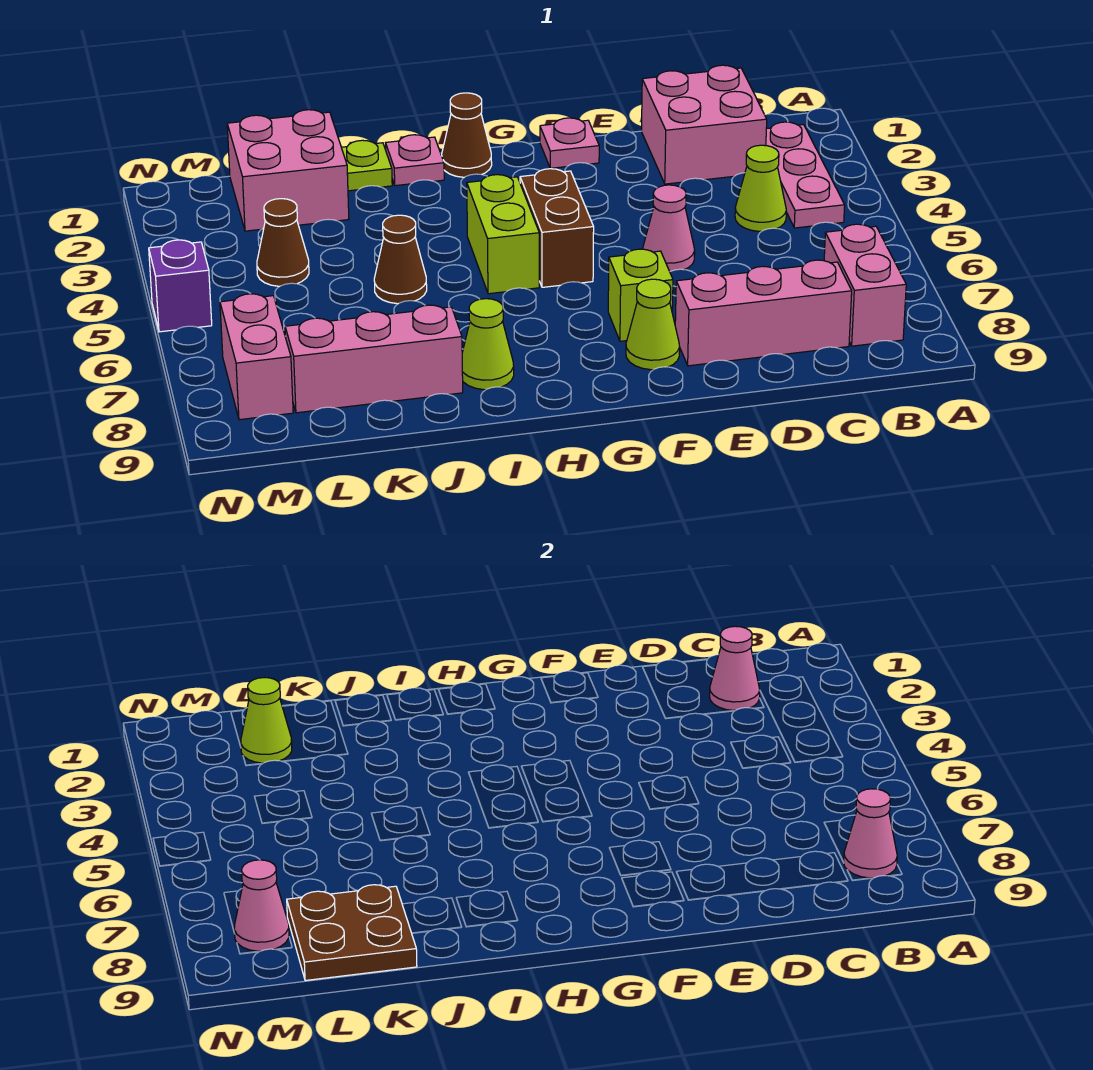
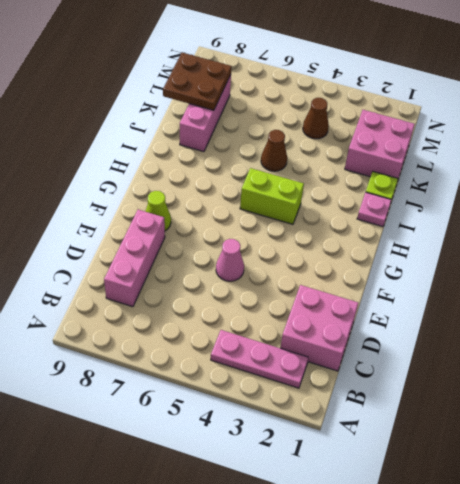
none -> pink brick B7:B8 level 1
none -> lime cone C4 level 1
none -> pink plate F1 level 1

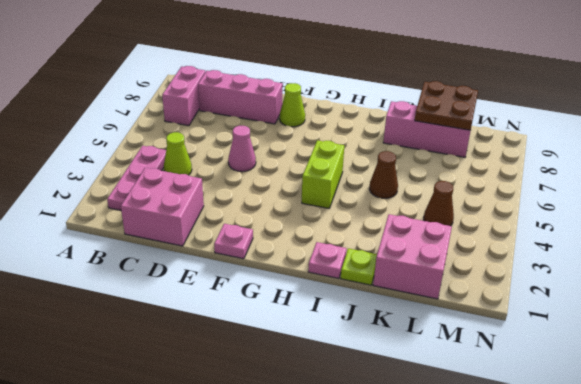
none -> lime brick F7 level 1
none -> brown brick G4:G5 level 1
none -> brown cone H1 level 1

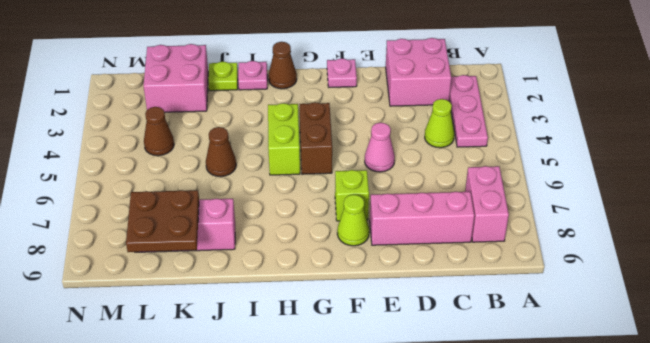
none -> lime cone I8 level 1
none -> pink brick M7:M8 level 1
none -> purple brick N5 level 1

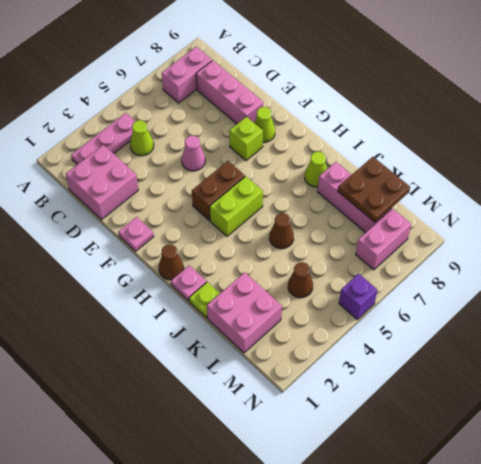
none -> pink cone B8 level 2
none -> pink cone C2 level 2
none -> lime cone L2 level 2

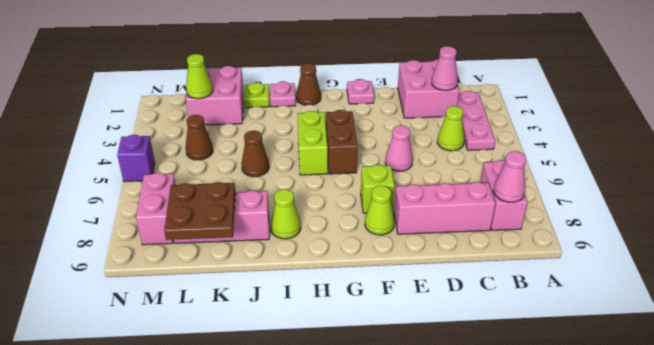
none -> pink cone M8 level 2

